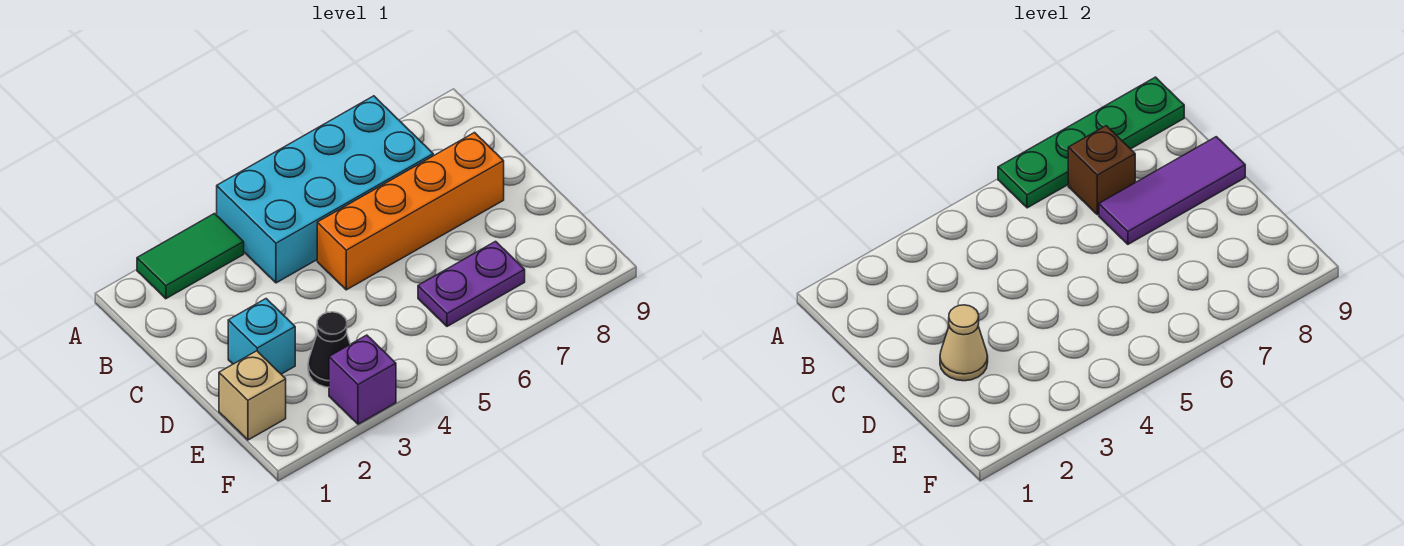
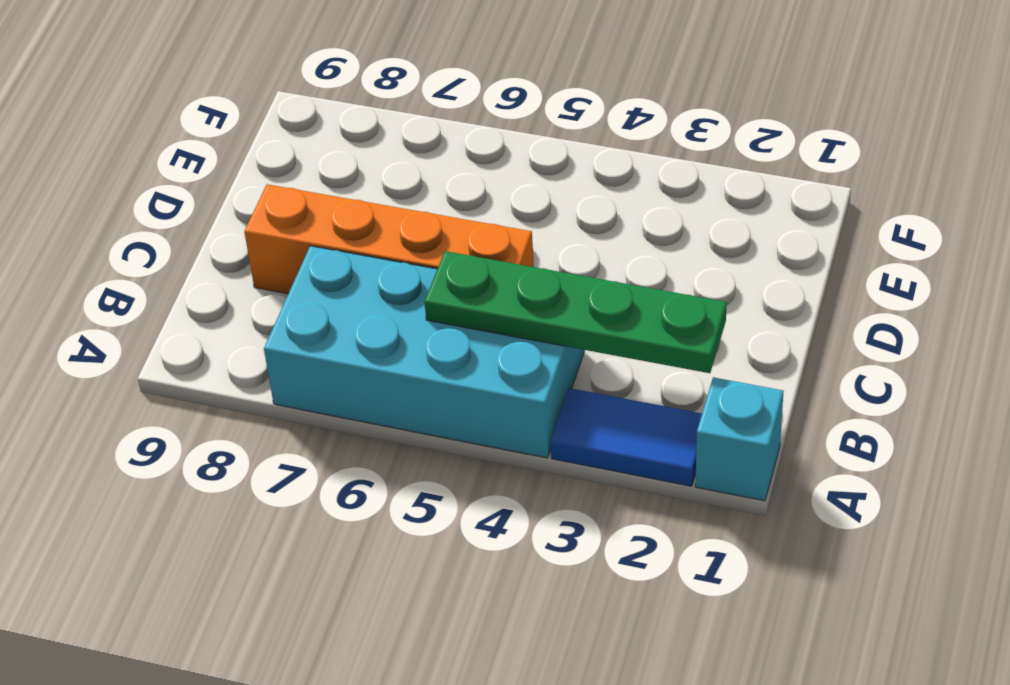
cyan brick A1 level 1 -> cyan brick D2 level 1
blue tile A2:A3 level 1 -> green tile A2:A3 level 1
green plate B2:B5 level 2 -> green plate A6:A9 level 2
none -> tan brick E1 level 1
none -> black cone E3 level 1
none -> purple plate E6:E7 level 1

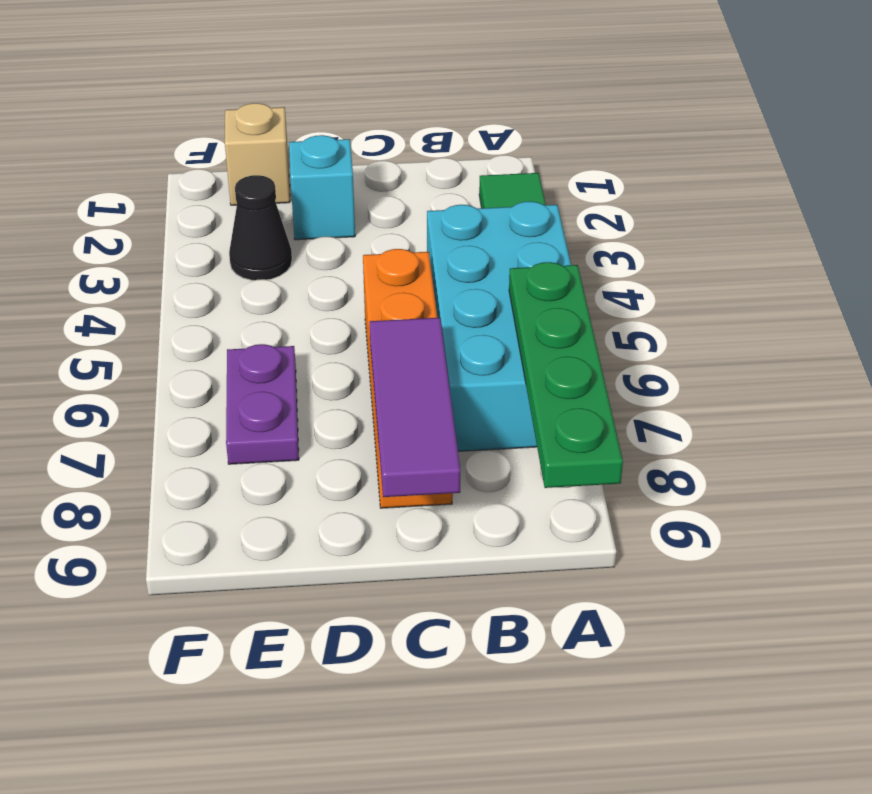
none -> purple brick F3 level 1
none -> brown brick B7 level 2
none -> tan cone D2 level 2

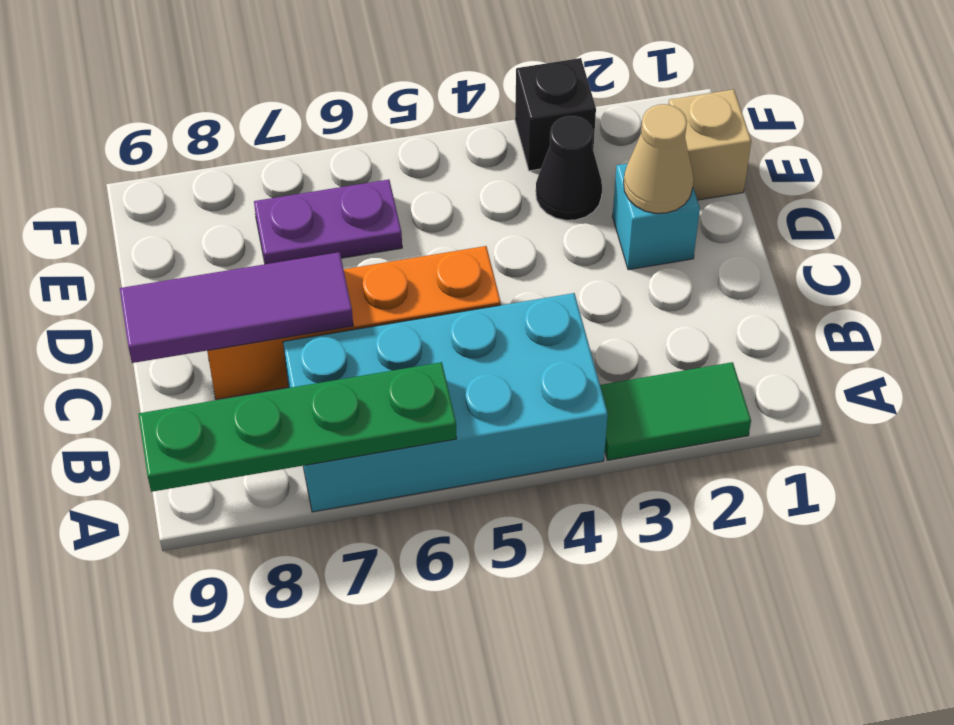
black brick F3 level 1 -> purple brick F3 level 1
none -> brown brick B7 level 2

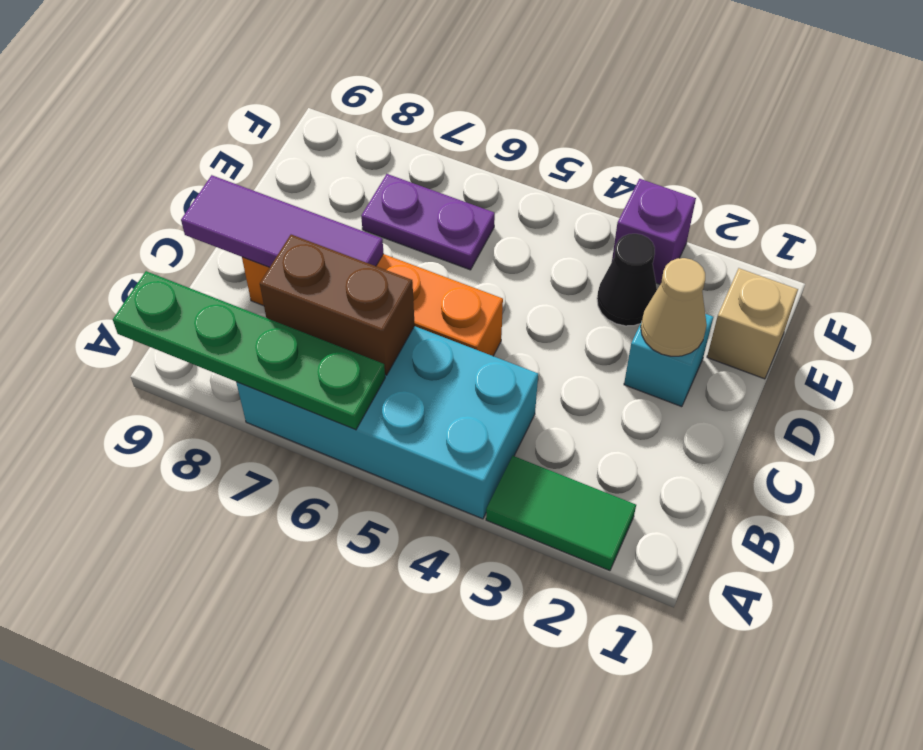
brown brick B6:B7 level 2 -> brown brick B7 level 2

